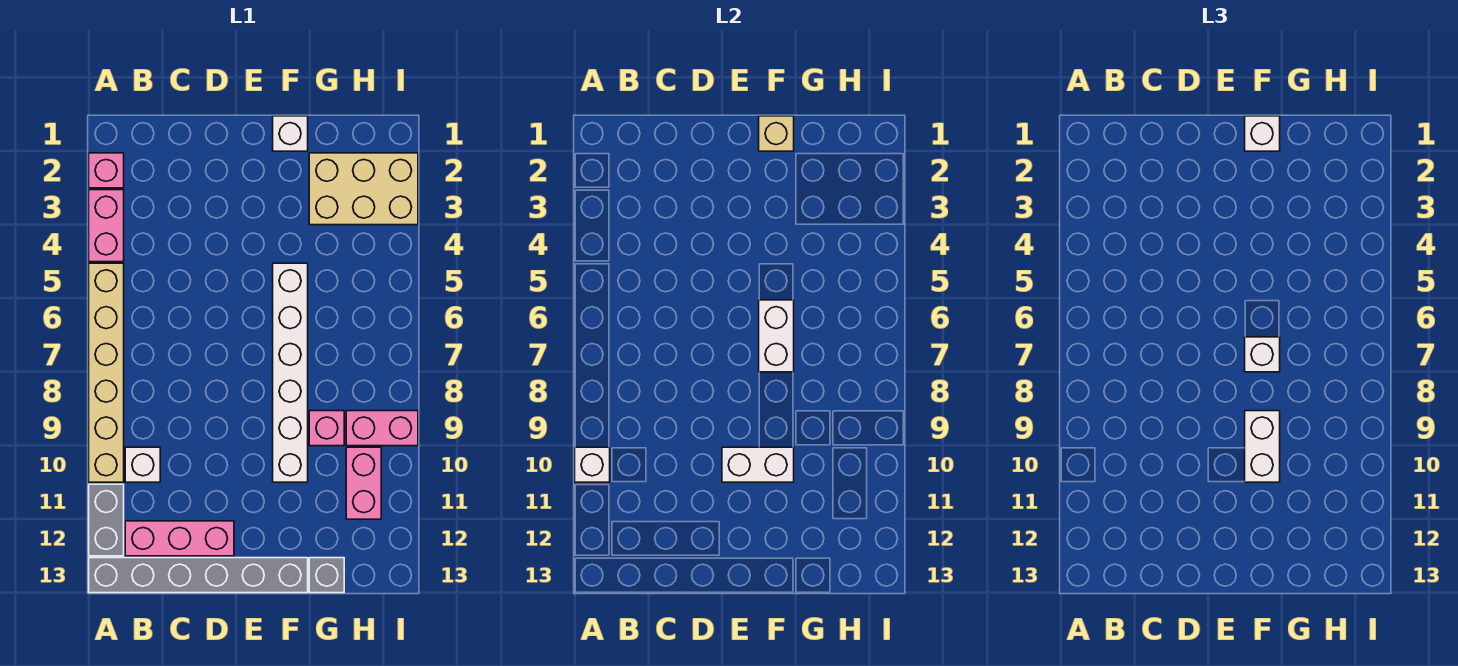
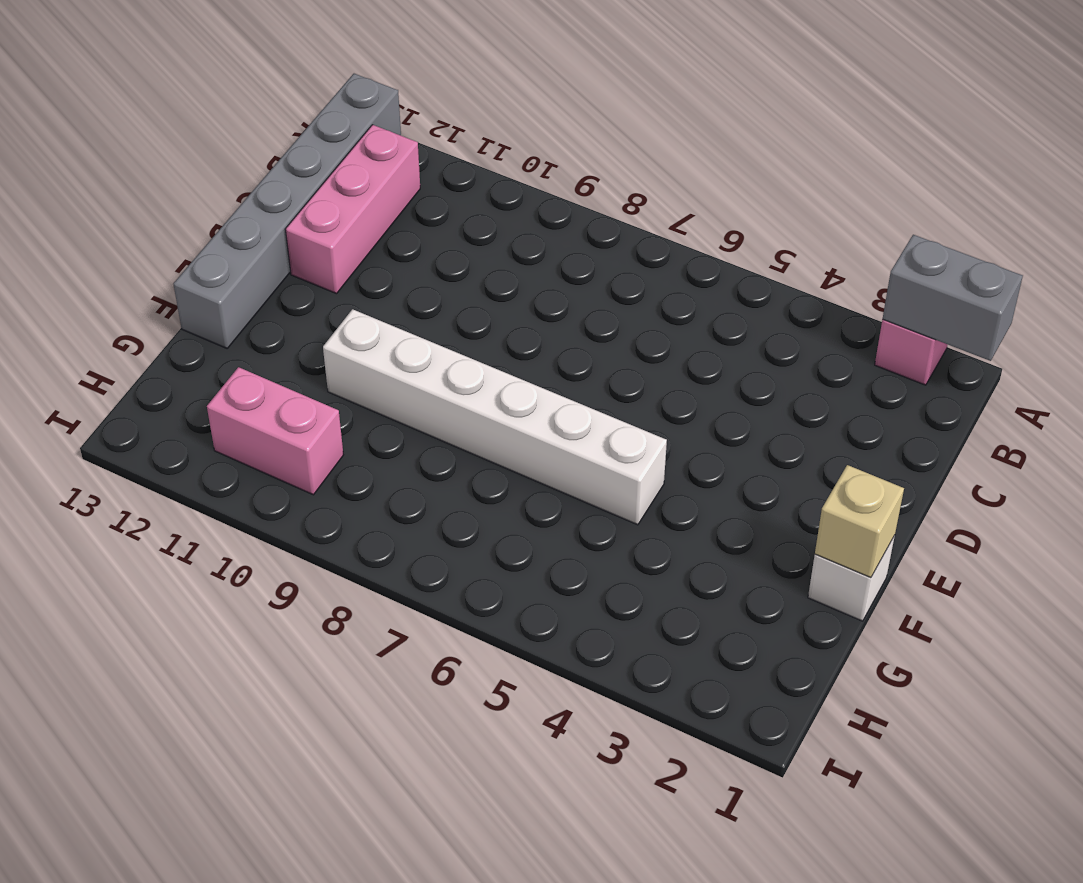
grey brick A1:A2 level 2 -> grey brick A11:A12 level 1
none -> pink brick A3:A4 level 1
none -> tan brick A5:A10 level 1
none -> white brick B10 level 1

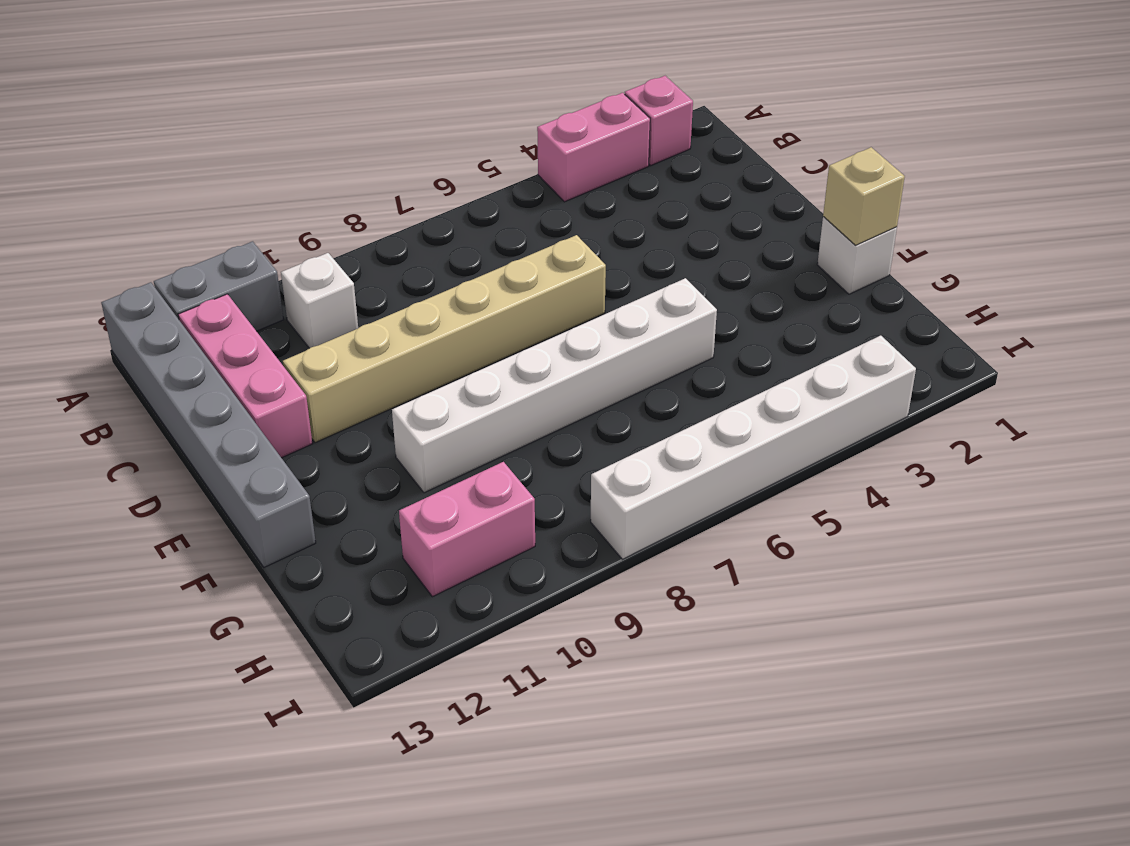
tan brick D6:D11 level 1 -> tan brick A5:A10 level 1
white brick I3:I8 level 1 -> tan brick G2:I3 level 1
none -> pink brick G9 level 1
none -> grey brick G13 level 1
none -> pink brick H9:I9 level 1

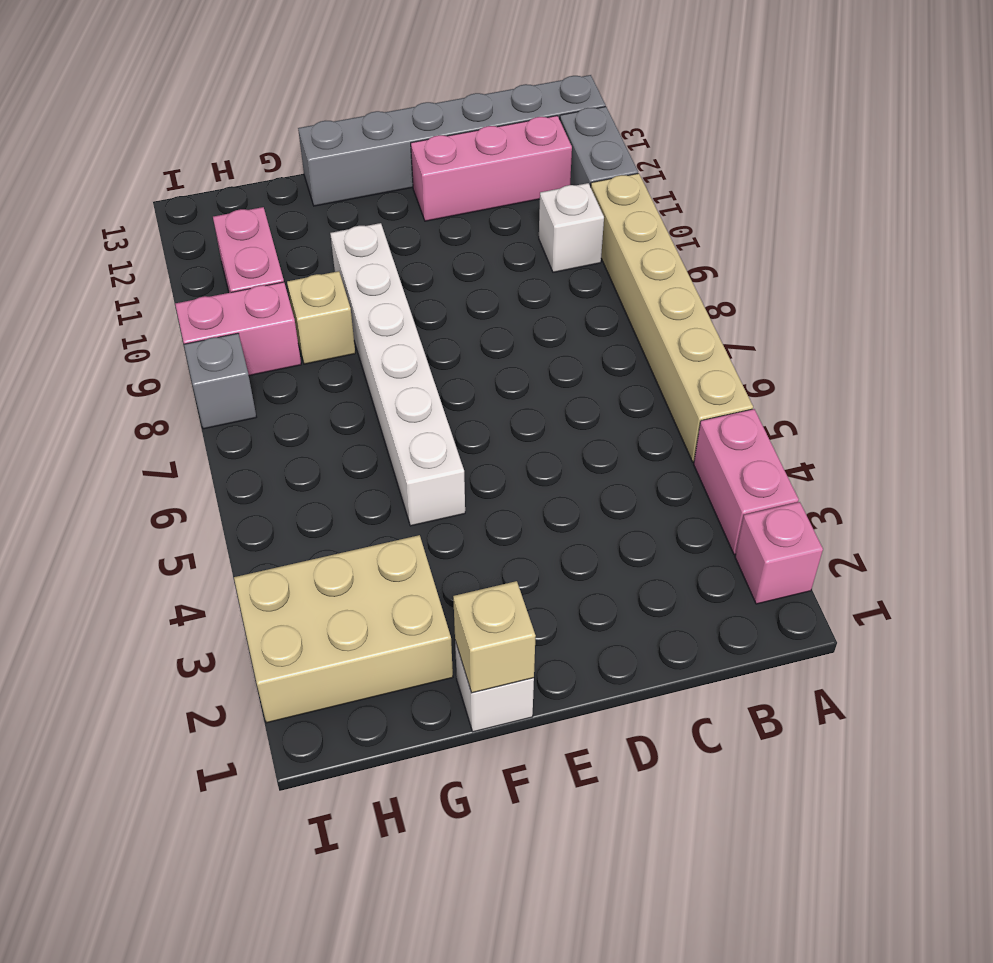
tan brick G9 level 1 -> pink brick G9 level 1
grey brick I8 level 1 -> grey brick G13 level 1
none -> white brick A10 level 2
none -> white brick E10:F10 level 2
none -> white brick F6:F7 level 2

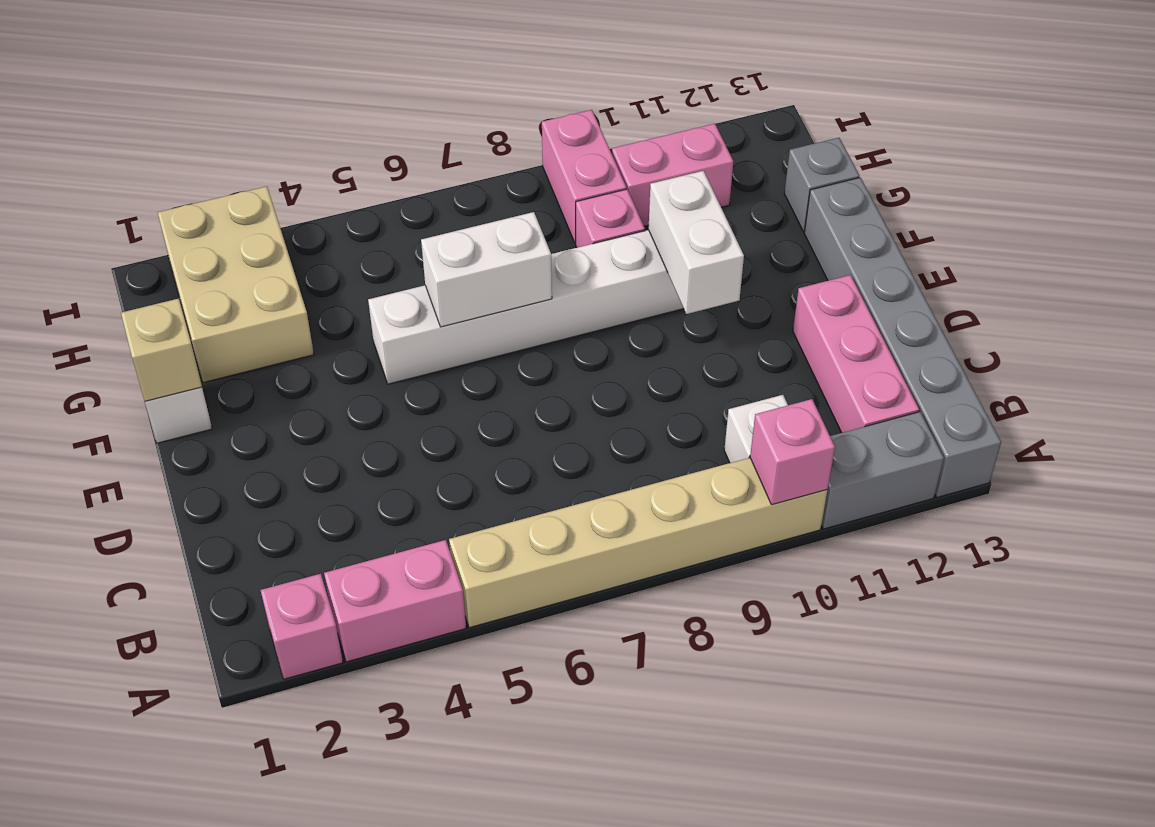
pink brick A10 level 2 -> white brick A10 level 2
none -> white brick F1 level 3
none -> white brick F7 level 3
none -> white brick F9:F10 level 3

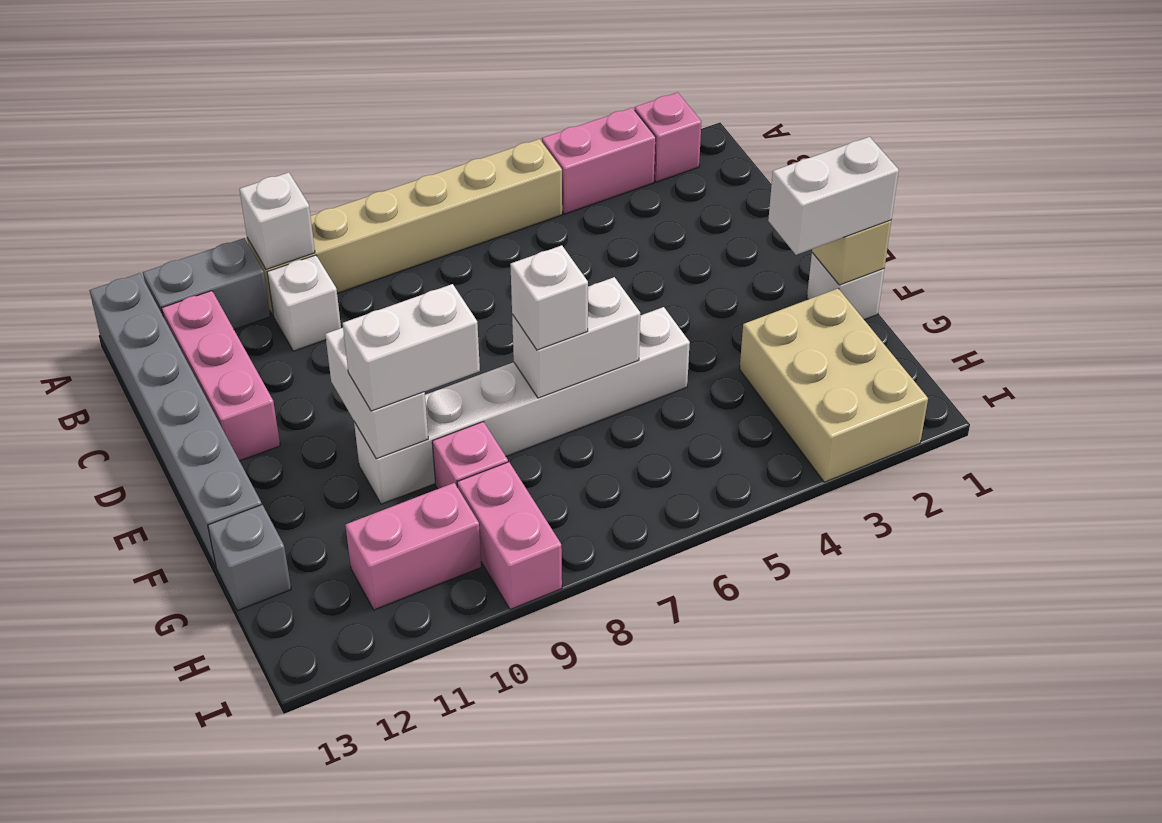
white brick F1:F2 level 3 -> white brick F1 level 3

